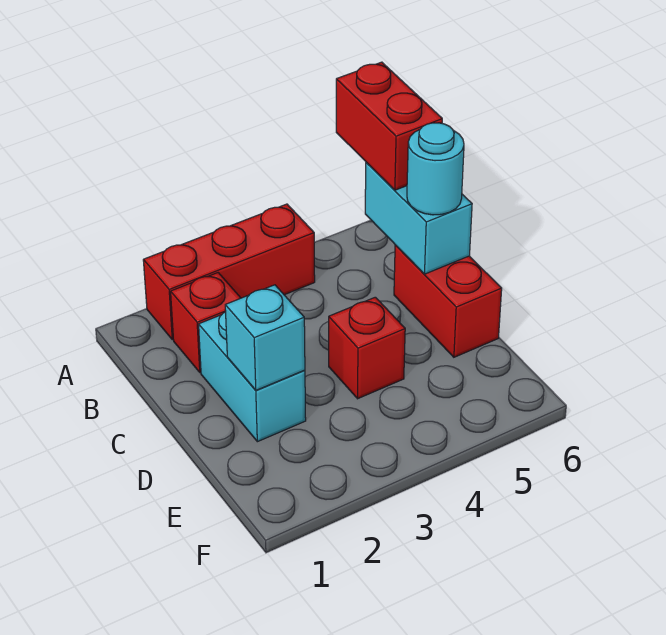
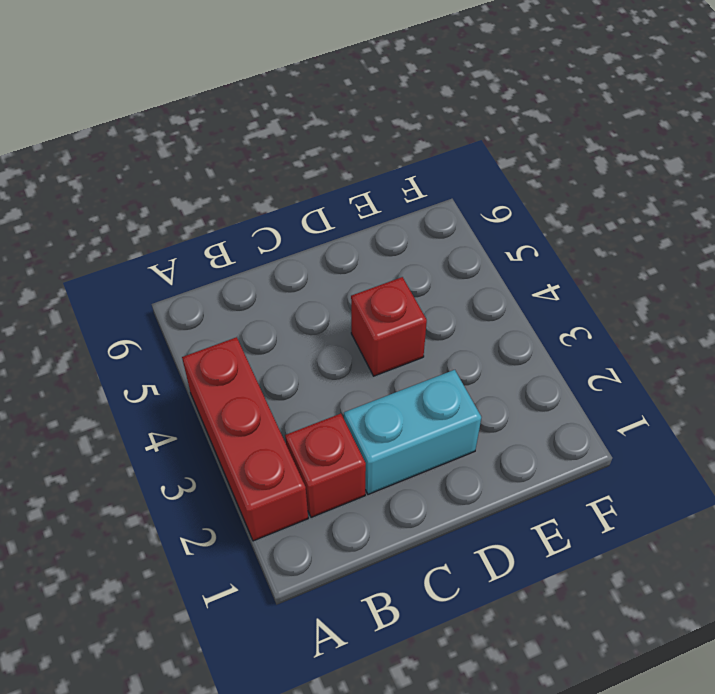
none -> red brick C6:D6 level 1
none -> cyan brick B6:C6 level 2

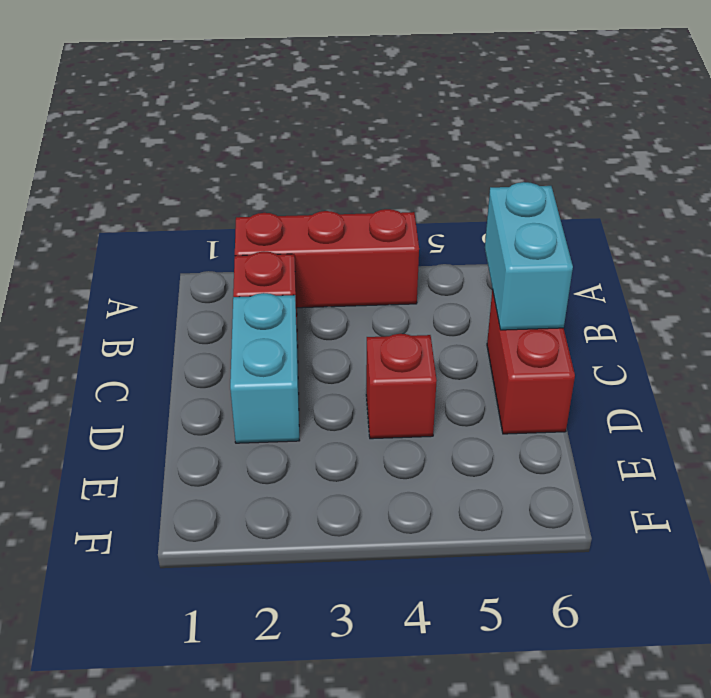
none -> cyan brick D2 level 2
none -> red brick A6:B6 level 3

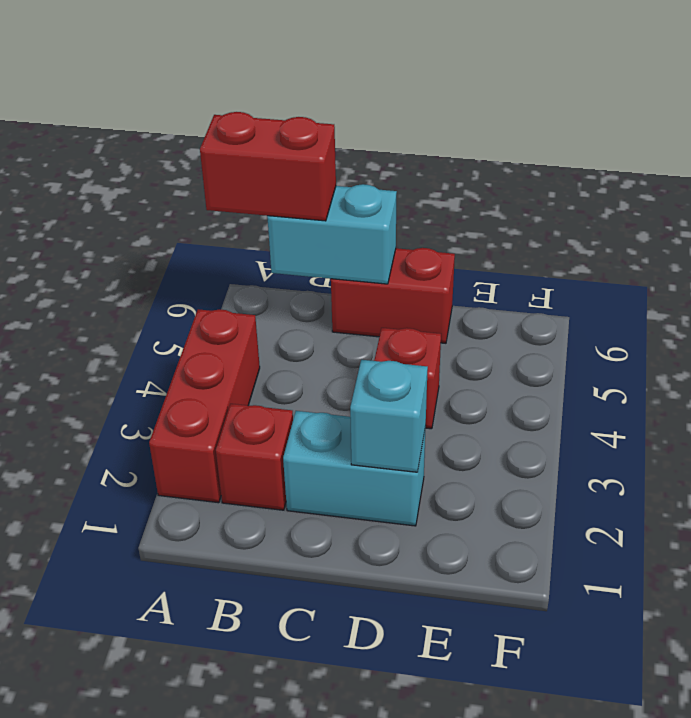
none -> cyan round brick C6 level 3

